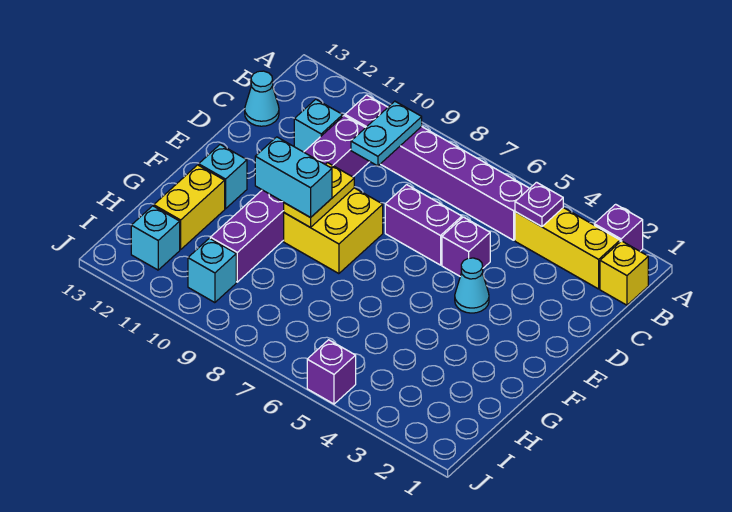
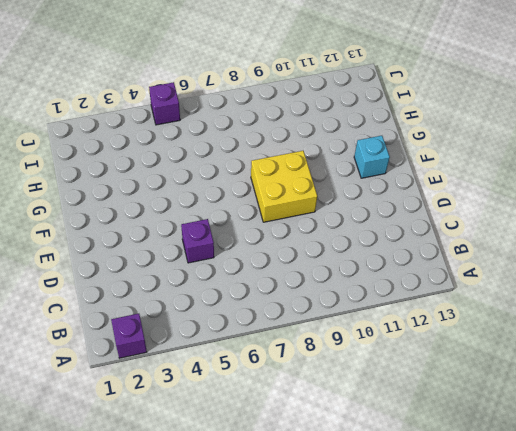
none -> yellow brick B1 level 1
none -> yellow brick B2:B4 level 1
none -> purple brick B5:B10 level 1

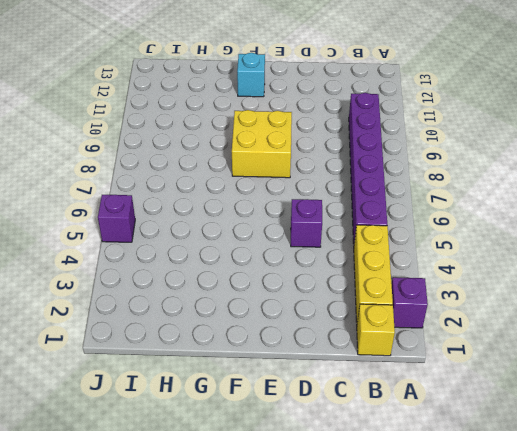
none -> purple brick C10:H10 level 1
none -> cyan brick C11 level 1
none -> cyan cone C13 level 1

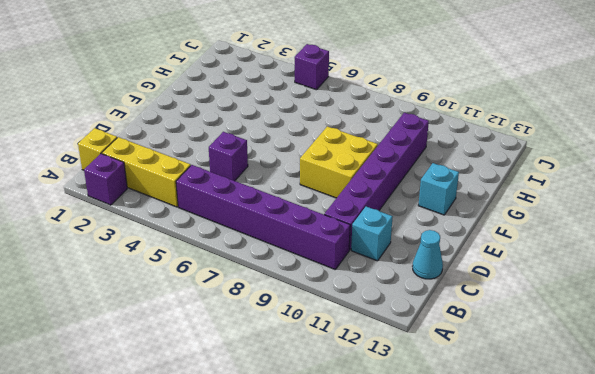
none -> purple brick D6:D7 level 1
none -> cyan cone E4 level 1
none -> yellow brick G12:H12 level 1

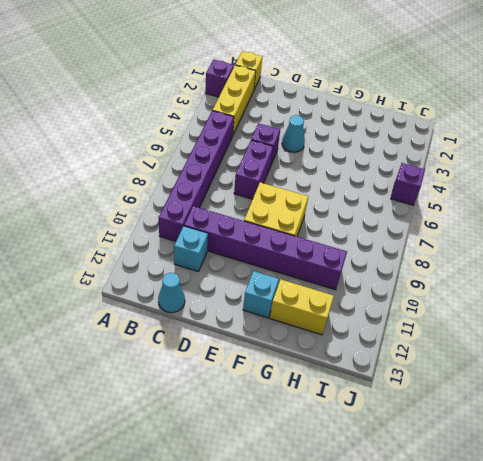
none -> cyan brick I10 level 1
none -> cyan brick I12 level 1
none -> purple plate B4 level 2

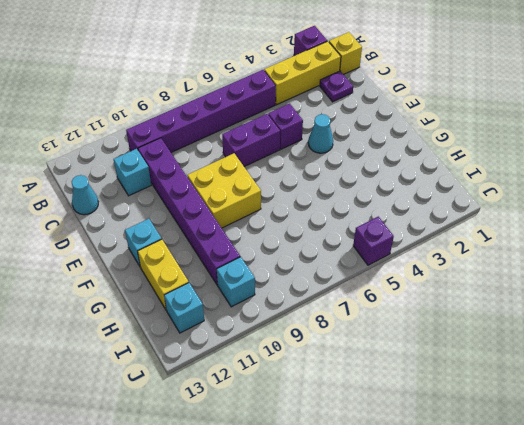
purple plate C2 level 1 -> purple plate B4 level 2
none -> cyan plate B9:C9 level 2
none -> yellow plate E9:F9 level 2
none -> cyan brick F9:F10 level 3

